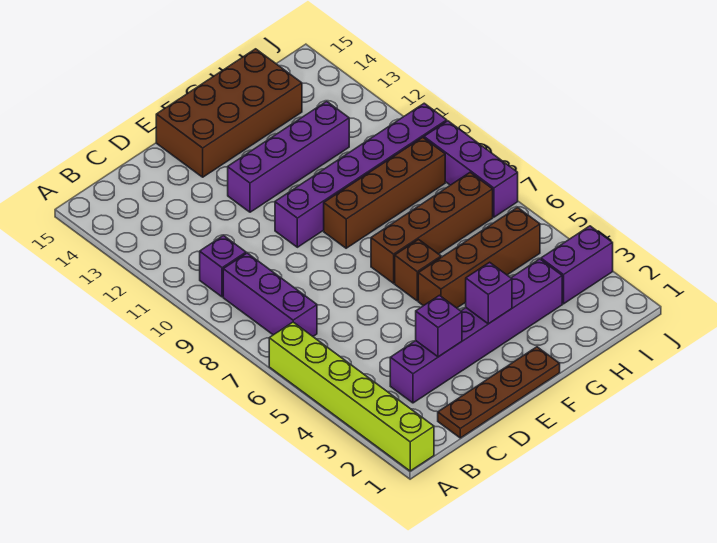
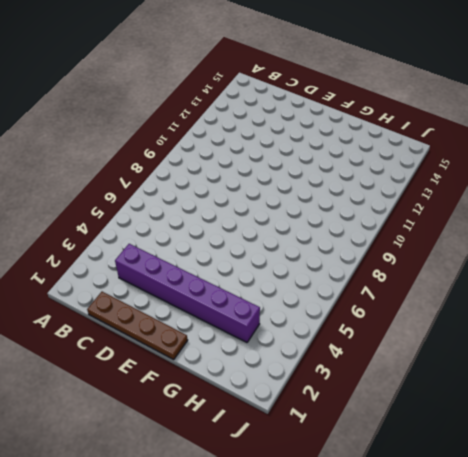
none -> lime brick A1:A6 level 1
none -> purple brick B7:B9 level 1
none -> purple brick B10 level 1

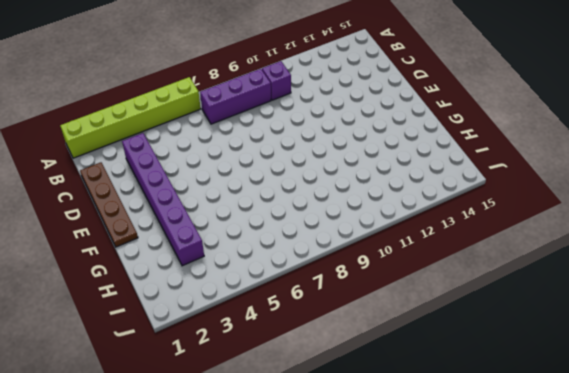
none -> purple brick E10:J10 level 1
none -> purple brick E12:H12 level 1
none -> brown brick E14:H15 level 1

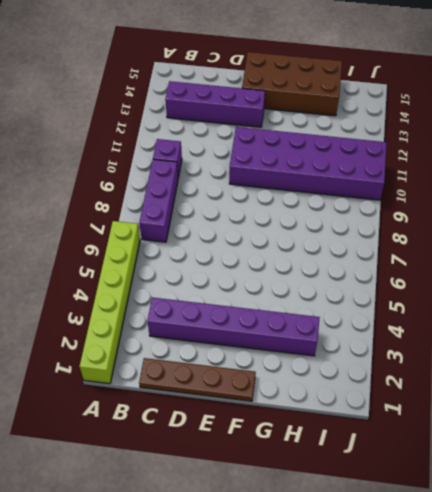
purple brick B13:E13 level 1 -> purple brick E12:H12 level 1
purple brick E10:J11 level 1 -> purple brick E10:J10 level 1
none -> brown brick F5:I5 level 1
none -> brown brick F6 level 1
none -> brown brick F7:I7 level 1

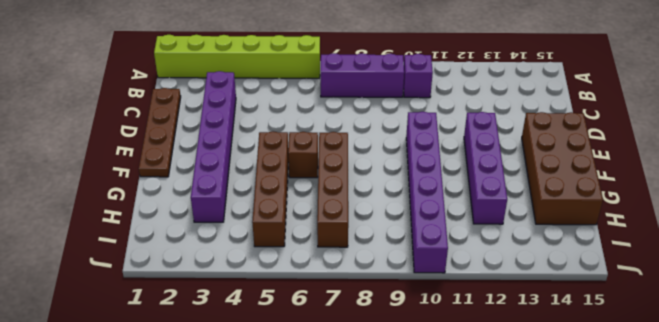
none -> brown brick F9:I9 level 1
none -> purple brick I3:J3 level 1
none -> purple brick J7:J9 level 1

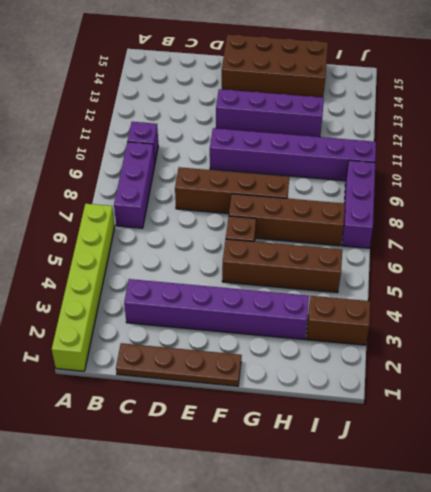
brown brick D8:G8 level 1 -> brown brick F9:I9 level 1
brown brick I3:J3 level 1 -> purple brick I3:J3 level 1
none -> purple brick D3 level 2
none -> purple brick F3 level 2

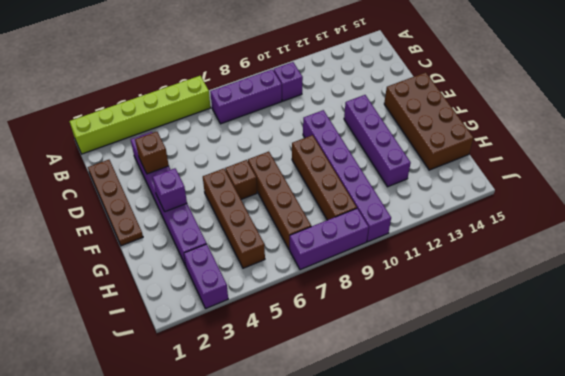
brown brick D3 level 2 -> purple brick D3 level 2

